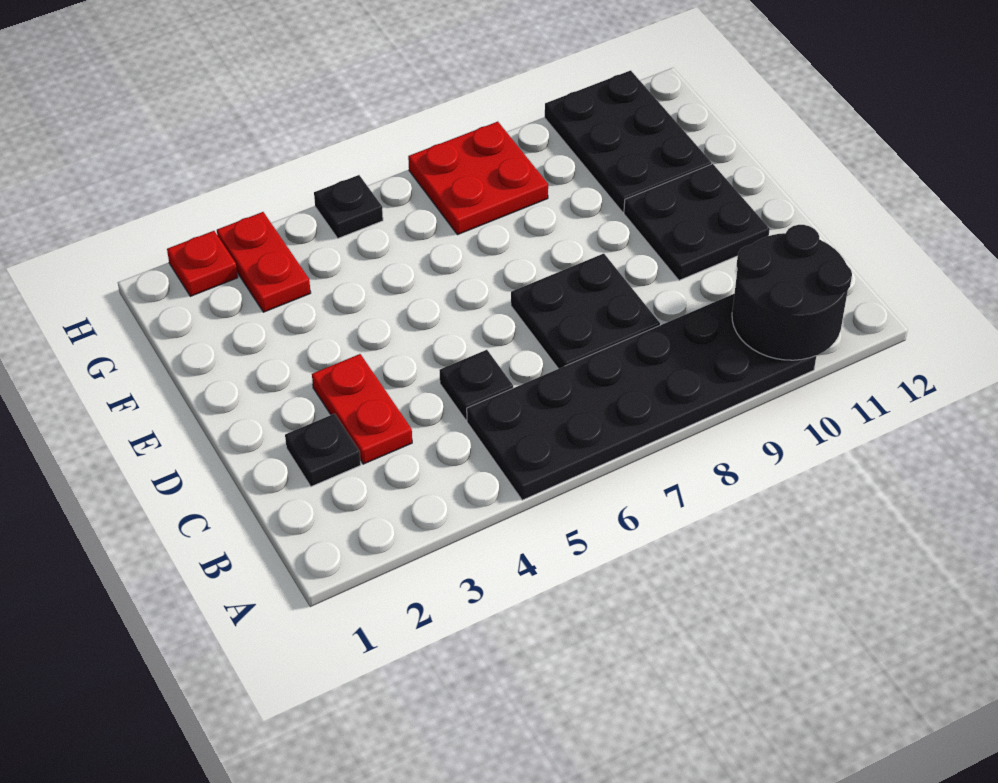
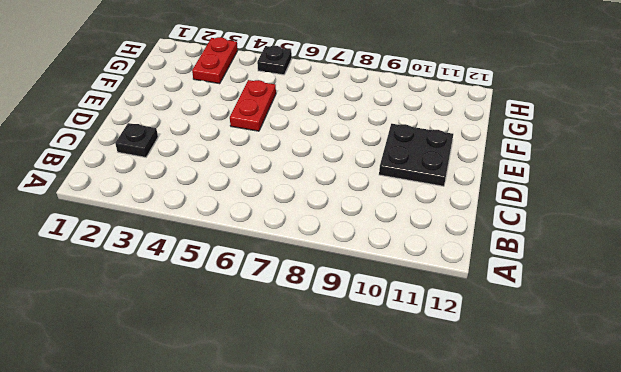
red plate E5:F5 level 1 -> red plate C3:D3 level 1
none -> black plate A5:B10 level 1
none -> black plate C5 level 1
none -> black plate C7:D8 level 1

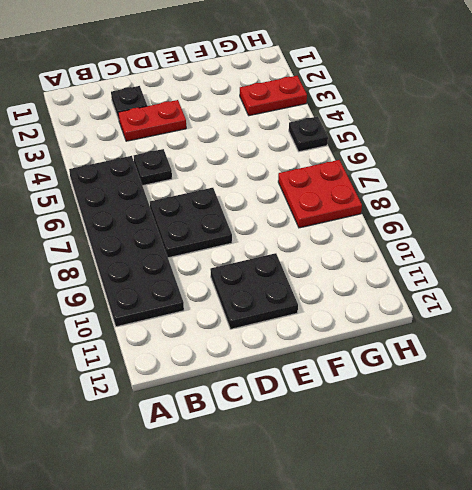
none -> black plate F10:H11 level 1
none -> red plate H2 level 1
none -> black round brick A10:B11 level 2

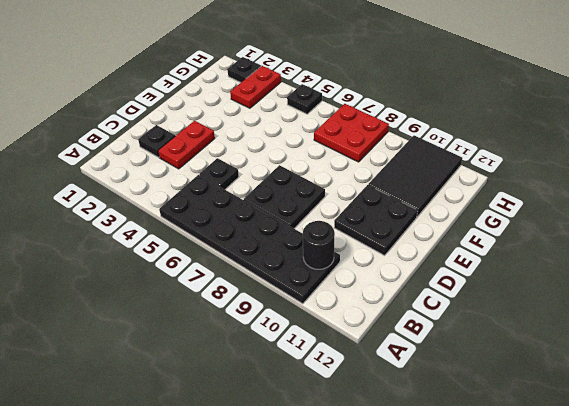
black round brick B10 level 2 -> black round brick A10:B11 level 2
black tile F10:H11 level 1 -> black plate F10:H11 level 1
black plate H2 level 1 -> red plate H2 level 1

